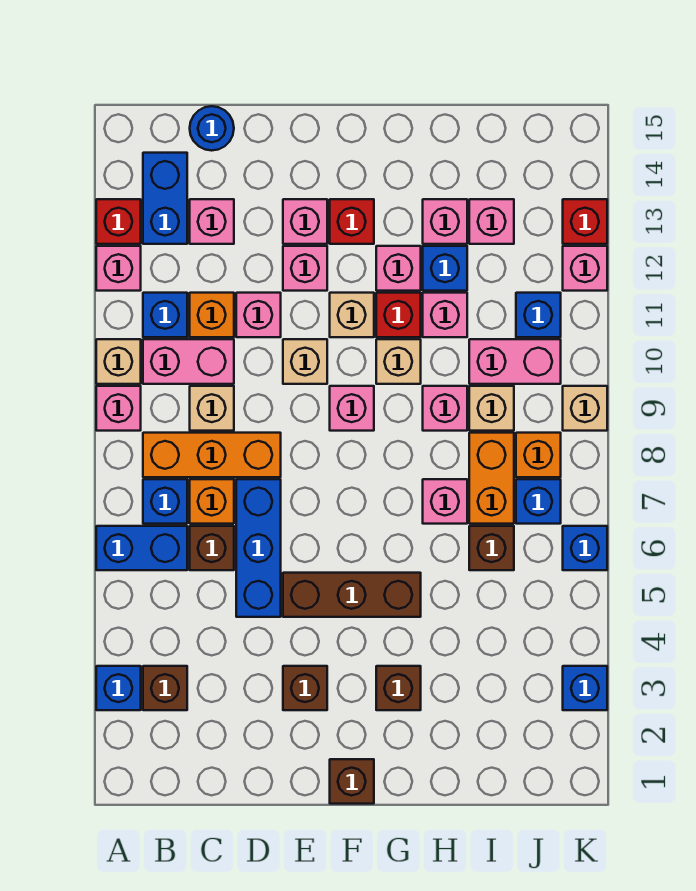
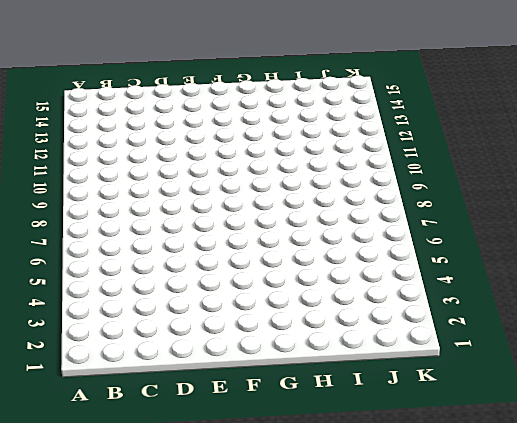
none -> blue brick A3 level 1
none -> blue brick A6:B6 level 1
none -> pink brick A9 level 1
none -> tan brick A10 level 1

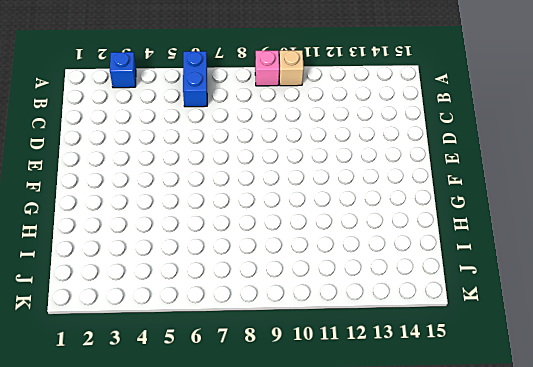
none -> pink brick A12 level 1
none -> red brick A13 level 1
none -> brown brick B3 level 1
none -> blue brick B7 level 1

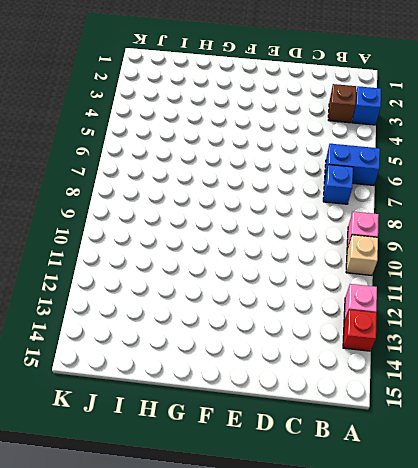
none -> orange brick B8:D8 level 1
none -> pink brick B10:C10 level 1
none -> blue brick B11 level 1
none -> blue brick B13:B14 level 1

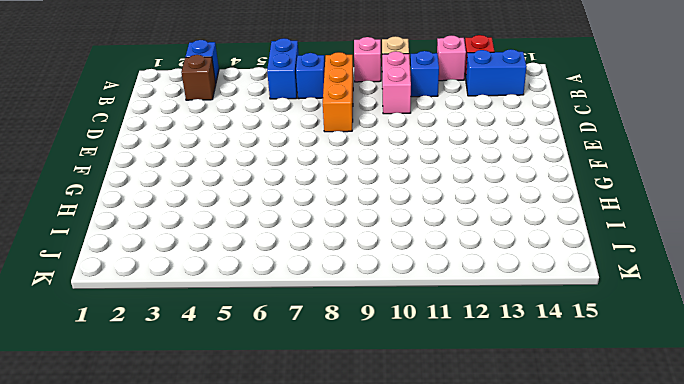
none -> brown brick C6 level 1
none -> orange brick C7 level 1
none -> tan brick C9 level 1
none -> orange brick C11 level 1

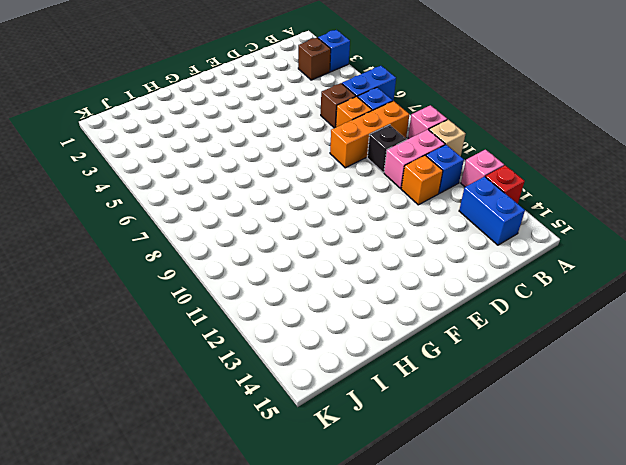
black brick C9 level 1 -> tan brick C9 level 1
none -> pink brick C13 level 1
none -> blue round brick C15 level 1
none -> blue brick D5:D7 level 1
none -> pink brick D11 level 1

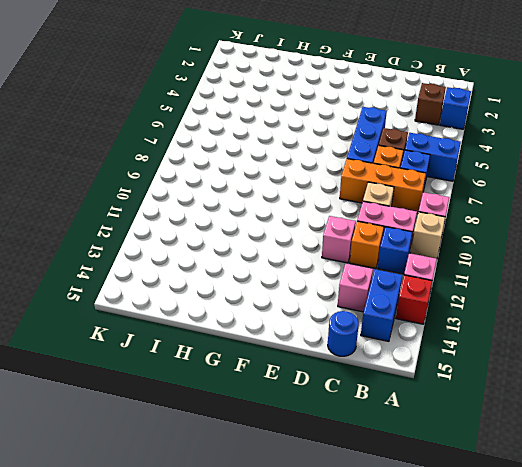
none -> brown brick E3 level 1
none -> brown brick E5:G5 level 1
none -> tan brick E10 level 1
none -> pink brick E12 level 1

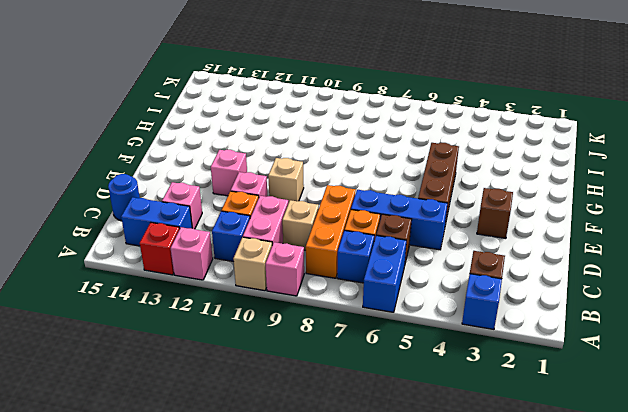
none -> pink brick E13 level 1
none -> brown brick F1 level 1
none -> pink brick F9 level 1
none -> tan brick F11 level 1

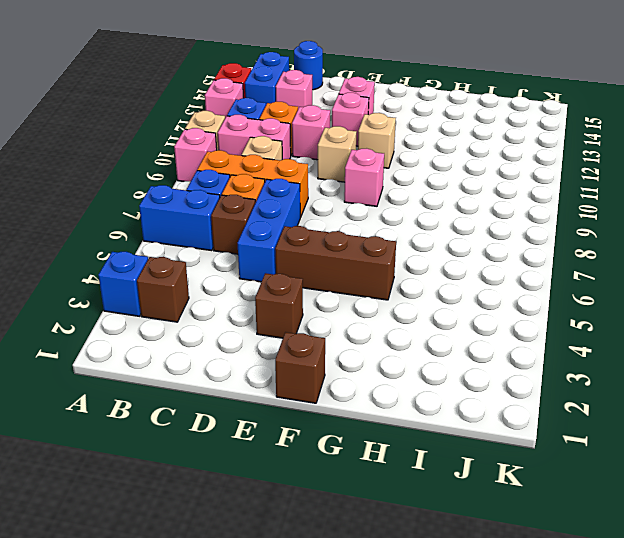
none -> red brick F13 level 1
none -> brown brick G3 level 1
none -> tan brick G10 level 1
none -> red brick G11 level 1

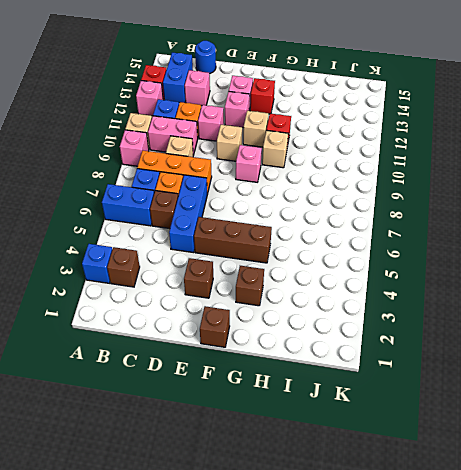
none -> pink brick G12 level 1
none -> pink brick H7 level 1
none -> pink brick H9 level 1
none -> pink brick H11 level 1

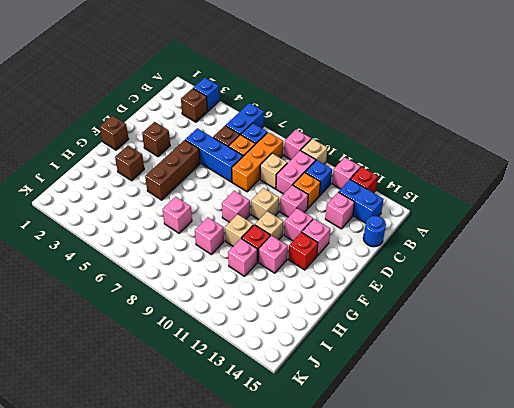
none -> blue brick H12 level 1
none -> pink brick H13 level 1
none -> brown brick I6 level 1
none -> orange brick I7:I8 level 1

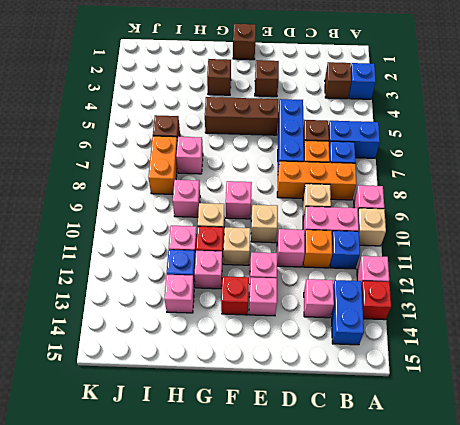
none -> blue round brick C15 level 1
none -> tan brick I9 level 1
none -> pink brick I10:J10 level 1
none -> pink brick I13 level 1

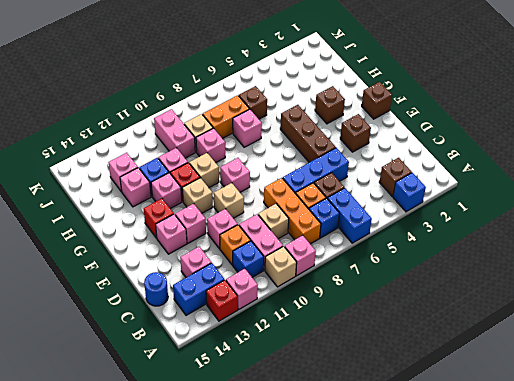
none -> blue brick J7 level 1
none -> orange brick J8 level 1
none -> blue brick J11 level 1
none -> blue brick K3 level 1

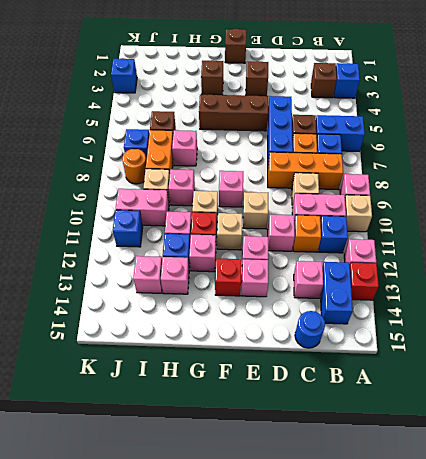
orange round brick J8 level 1 -> orange brick J8 level 1
none -> blue brick K6 level 1
none -> tan brick K9 level 1
none -> pink brick K12 level 1
none -> red brick K13 level 1

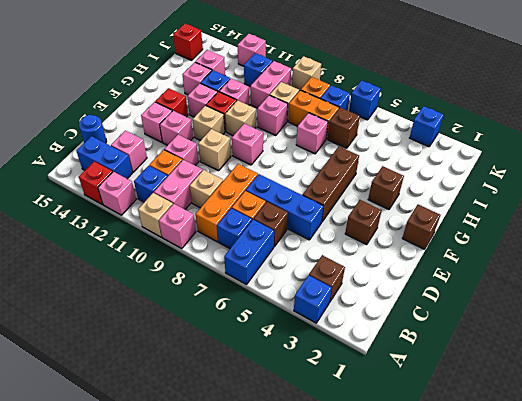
red brick J15 level 1 -> red brick K13 level 1

